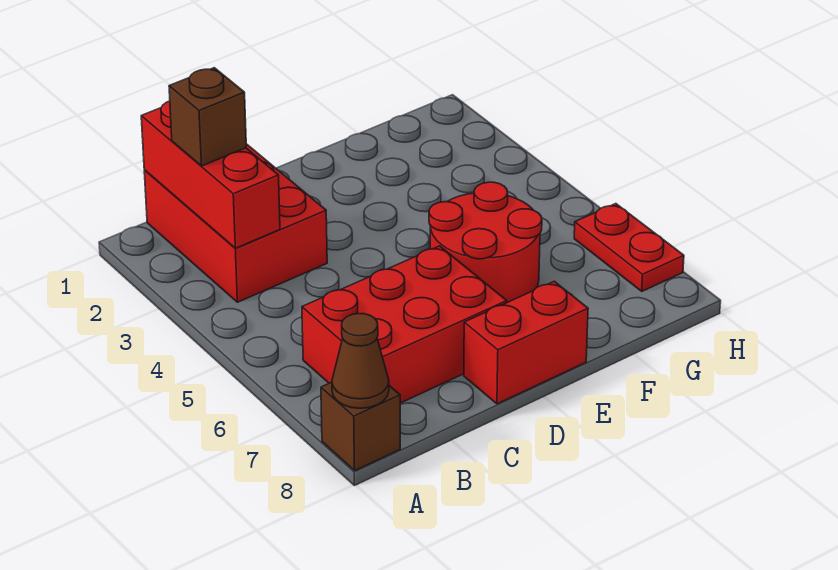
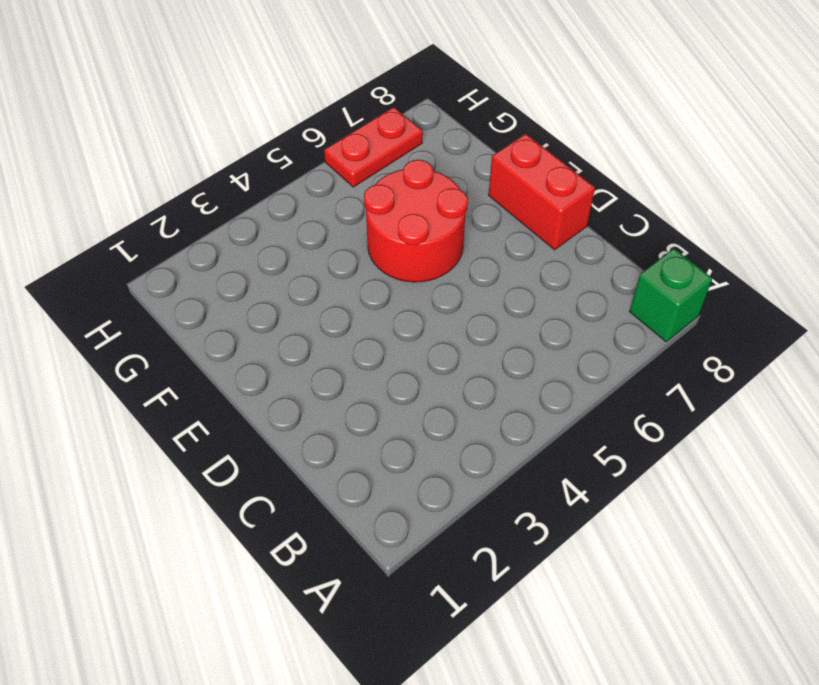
green brick A8 level 1 -> brown brick A8 level 1
none -> red brick B1:C3 level 1
none -> red brick B6:D7 level 1

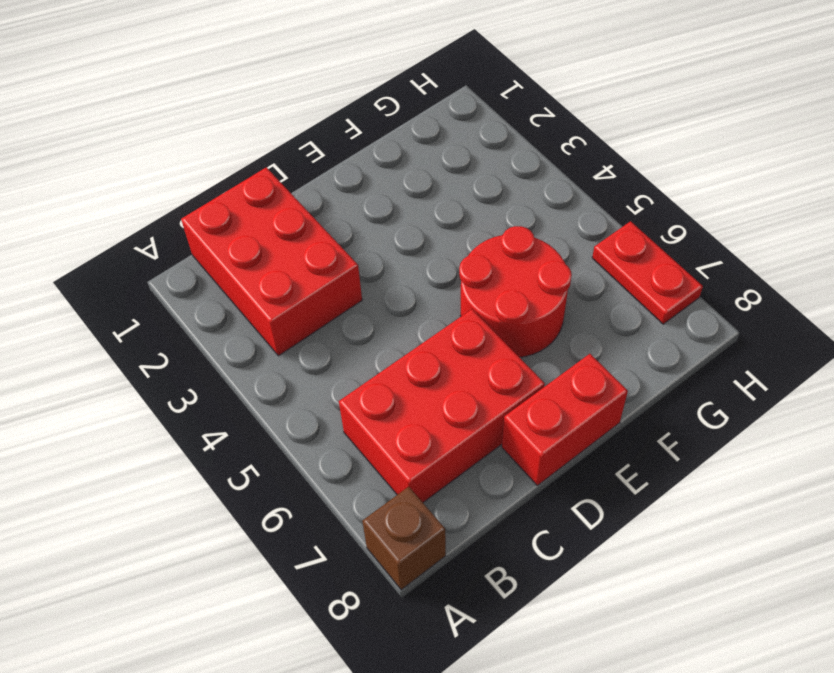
none -> brown cone A8 level 2
none -> red brick B1:B3 level 2

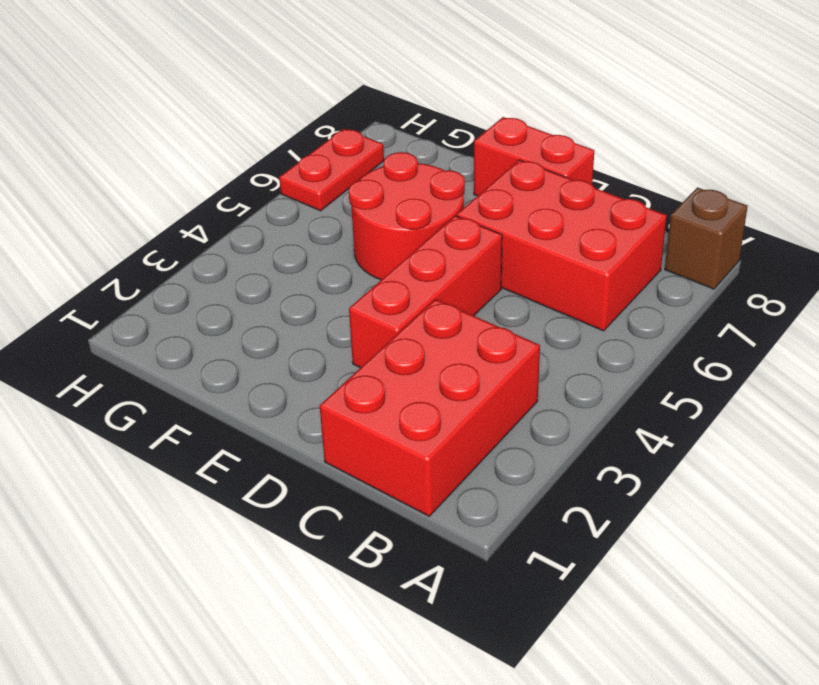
red brick D3:D5 level 1 -> red brick B1:B3 level 2
none -> brown cone A8 level 2
none -> brown brick B2 level 3

